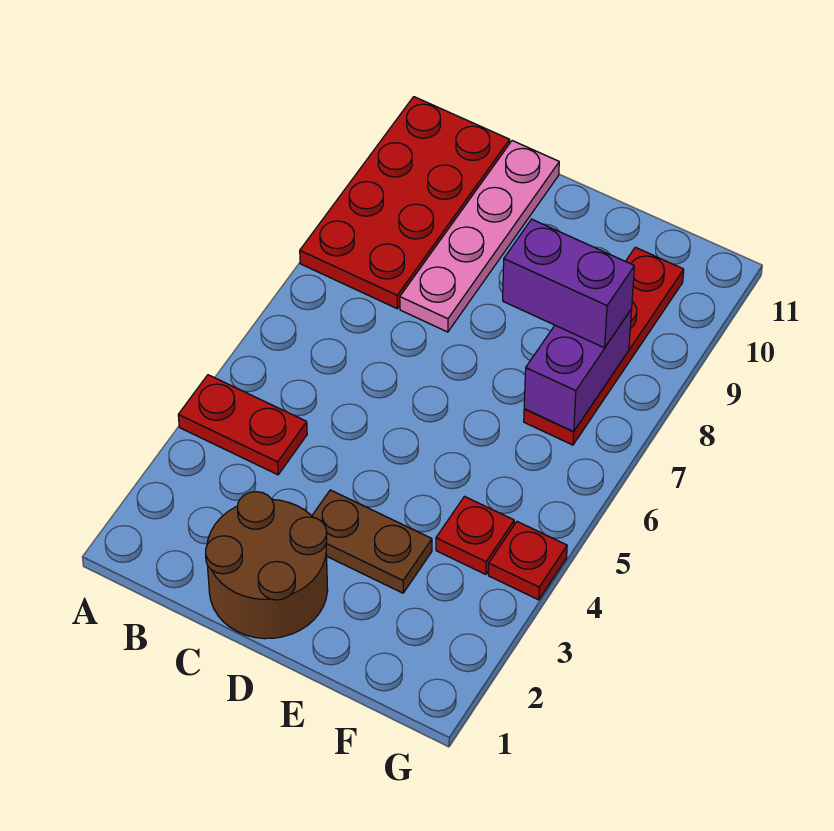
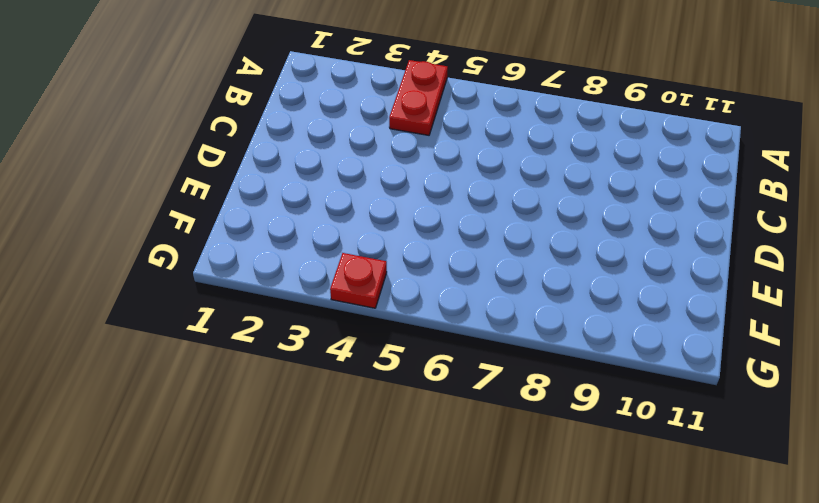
none -> red plate A8:B11 level 1
none -> brown round brick C1:D2 level 1

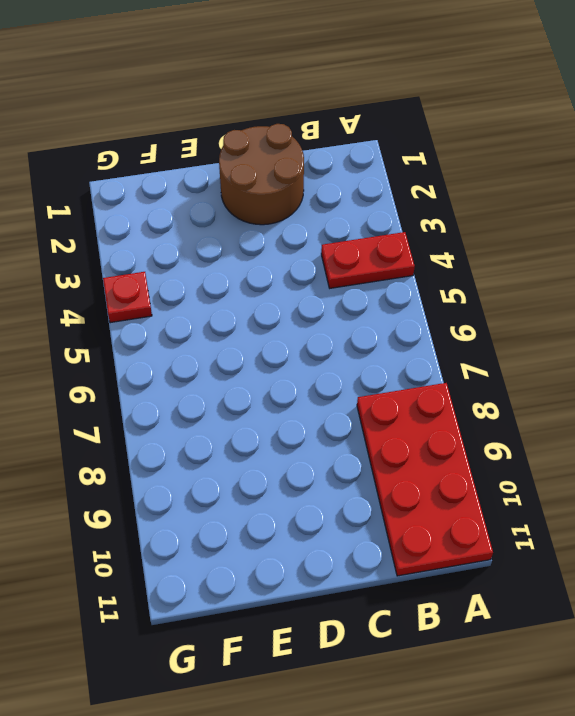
none -> pink plate C8:C11 level 1
none -> brown plate D3:E3 level 1

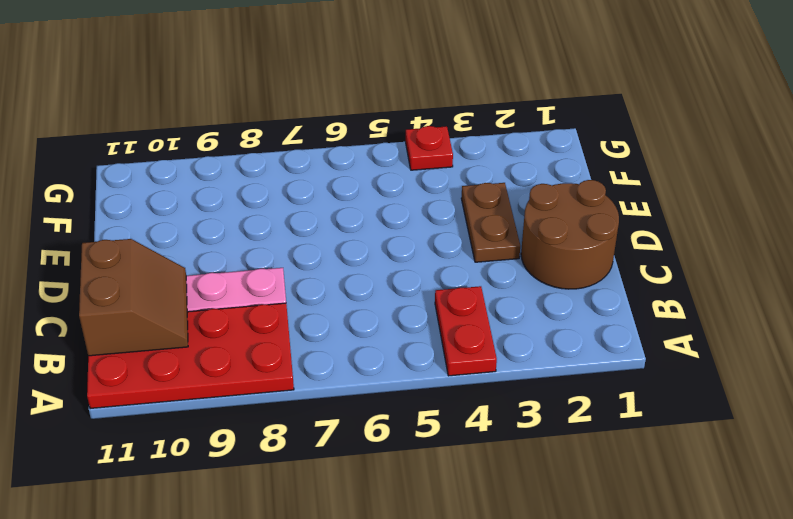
brown slope B10:C11 level 2 top 11 -> none
none -> red plate F4 level 1
none -> red plate F7:F10 level 1

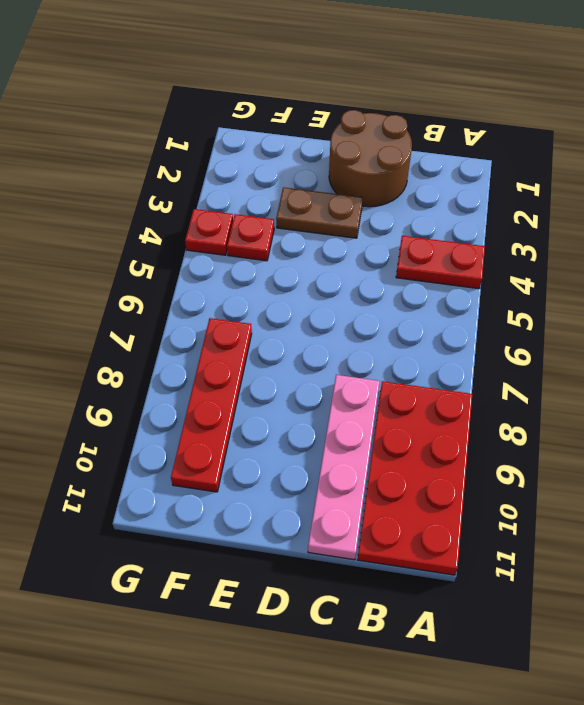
none -> purple brick F7:F8 level 2
none -> purple brick E8:F8 level 3

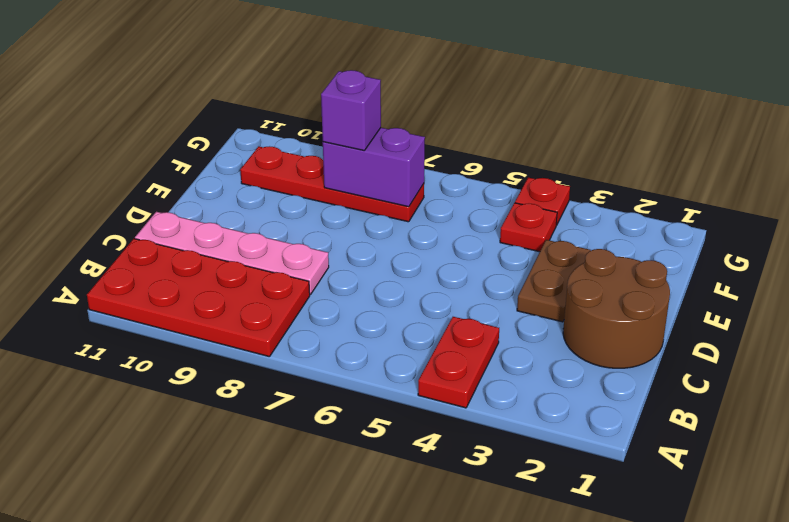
purple brick F8 level 3 -> purple brick E8:F8 level 3

